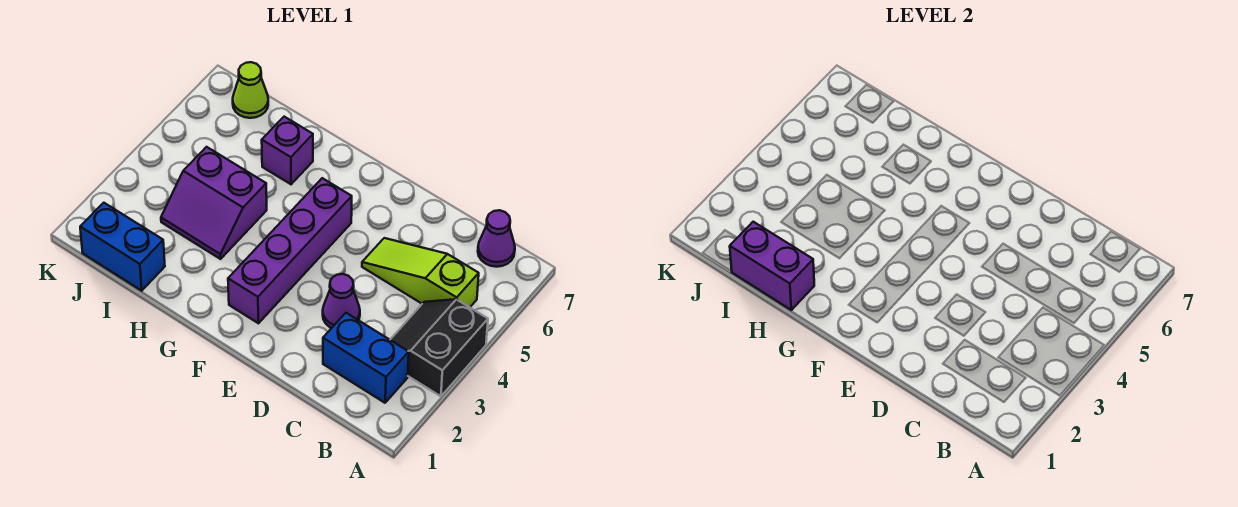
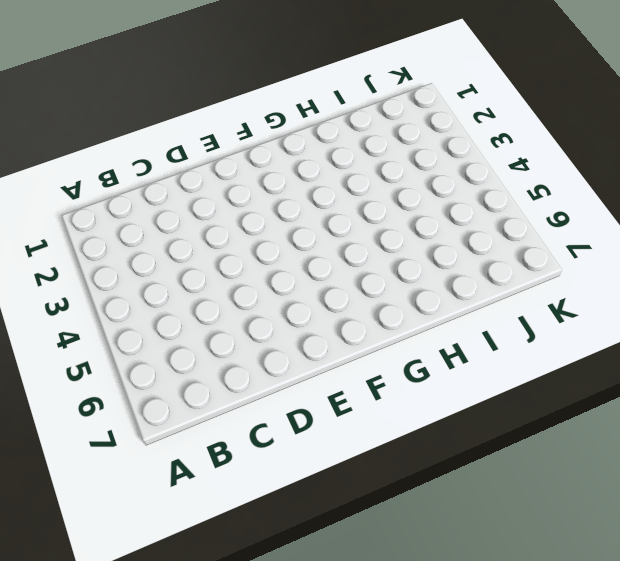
none -> black slope A3:B4 level 1 top A
none -> blue brick B2:C2 level 1

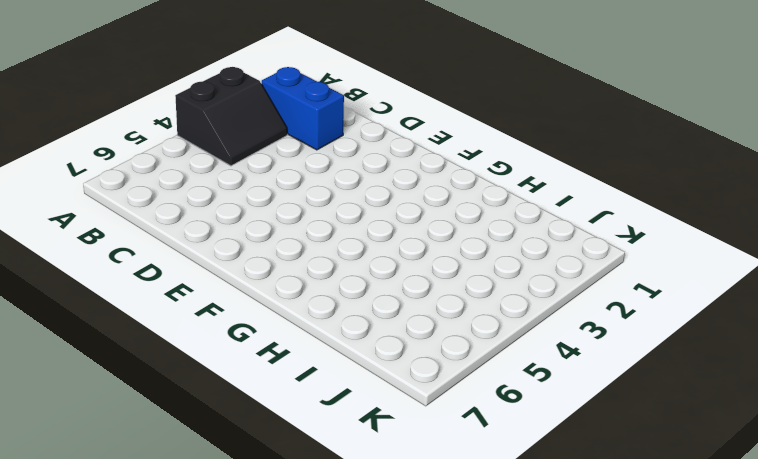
none -> lime slope B5:D5 level 1 top B
none -> purple cone B7 level 1

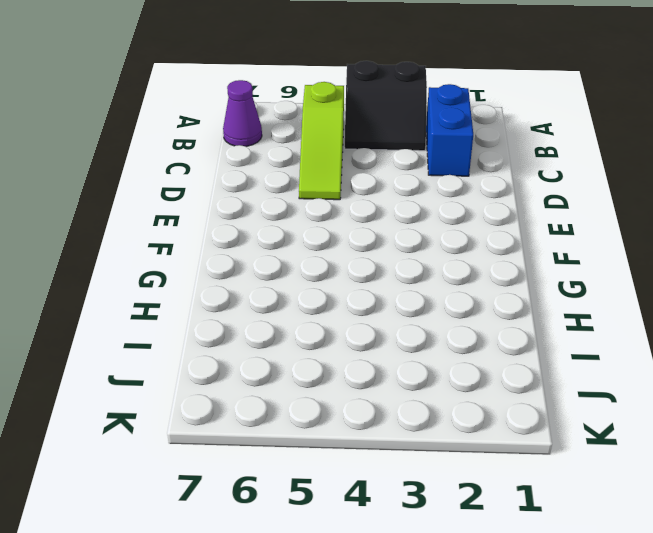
none -> purple cone D3 level 1
none -> purple brick F2:F5 level 1

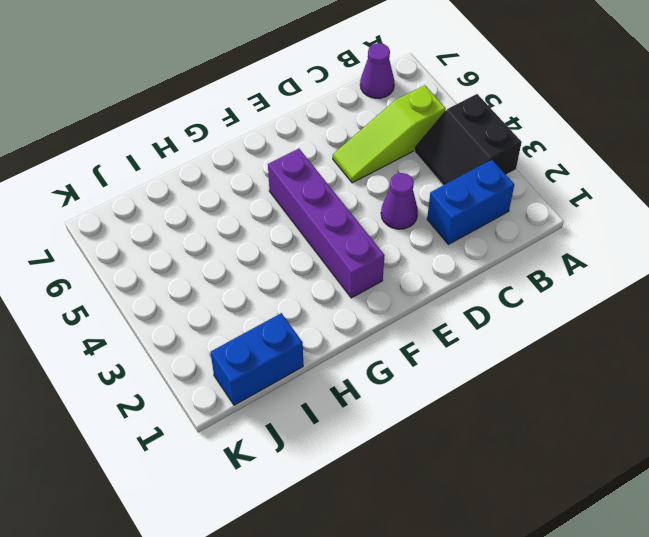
none -> purple slope H3:I4 level 1 top 4
none -> purple brick H6 level 1

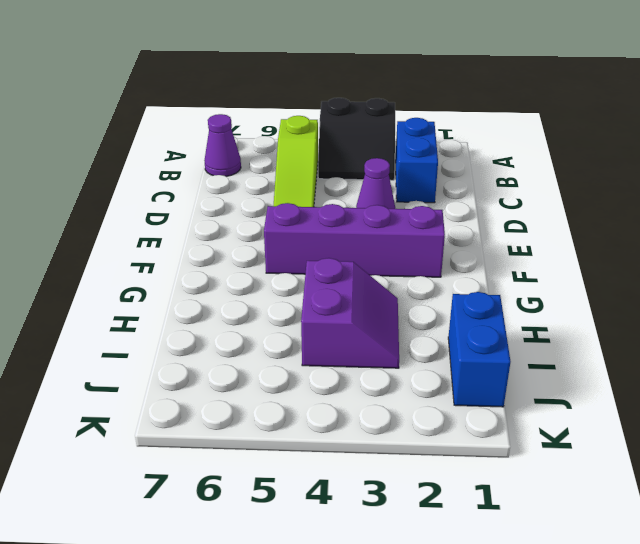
none -> purple brick H6 level 1
none -> lime cone J7 level 1

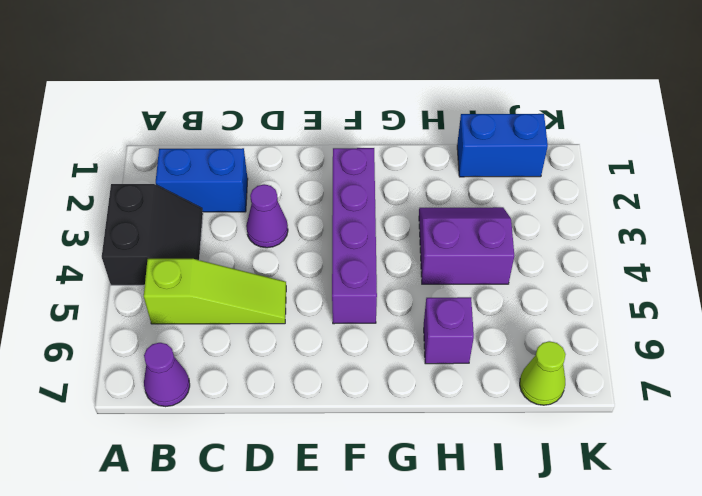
none -> purple brick H1:I1 level 2

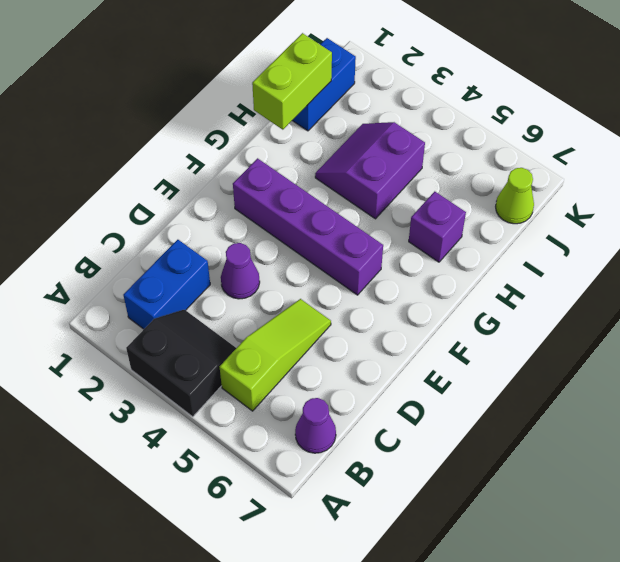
lime brick H1:I1 level 2 -> purple brick H1:I1 level 2

